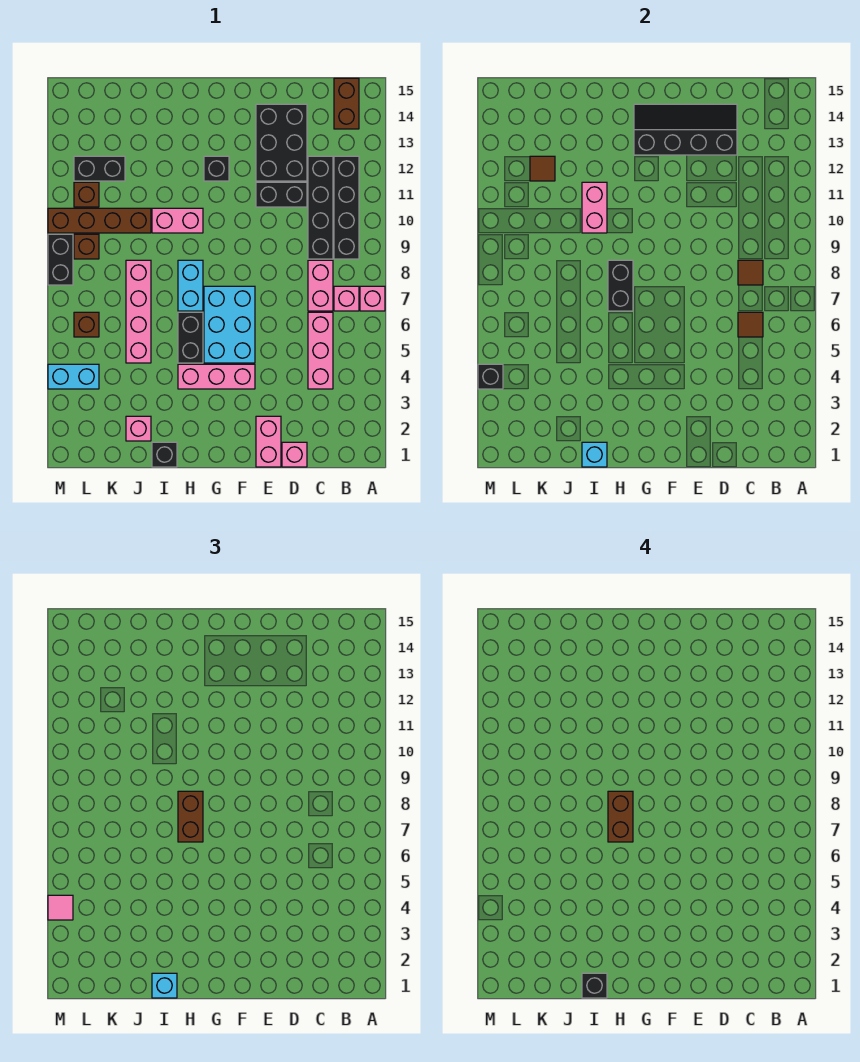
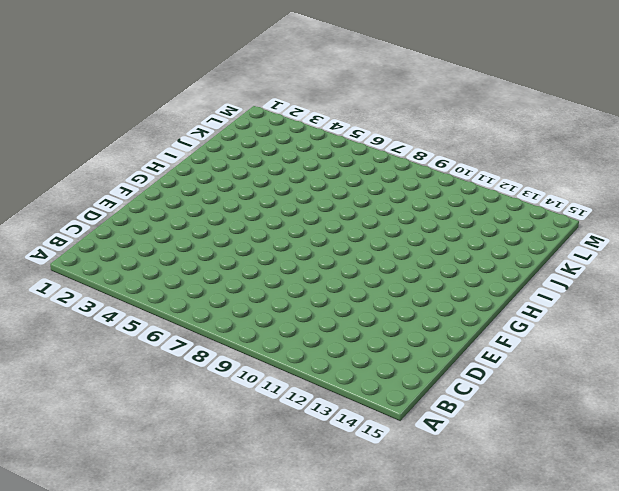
none -> pink brick A7 level 1
none -> pink brick B7 level 1
none -> black brick B9:B12 level 1
none -> brown brick B14:B15 level 1

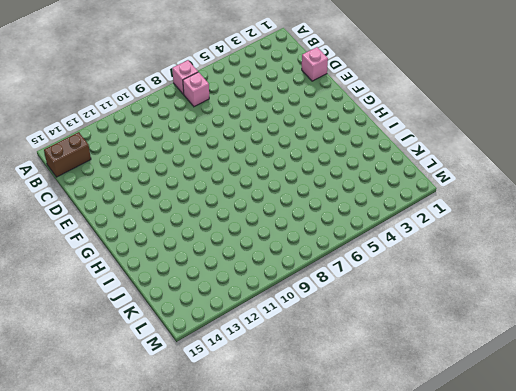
none -> black brick B9:B12 level 1
none -> pink brick C4:C6 level 1
none -> pink brick C7:C8 level 1
none -> black brick C9:C12 level 1

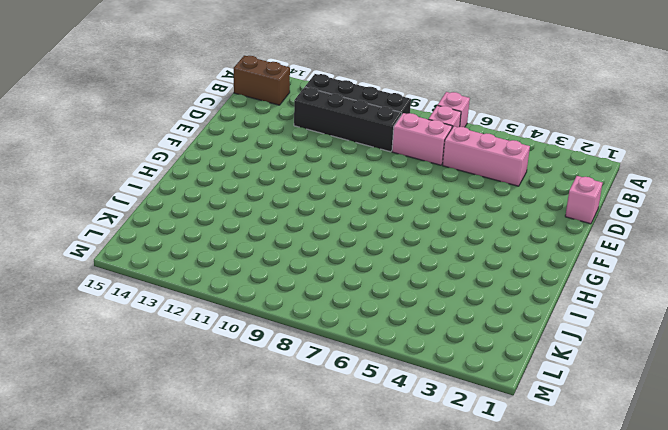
none -> black brick D11:E11 level 1
none -> black brick D12:E14 level 1
none -> pink brick E1:E2 level 1
none -> pink brick F4:H4 level 1

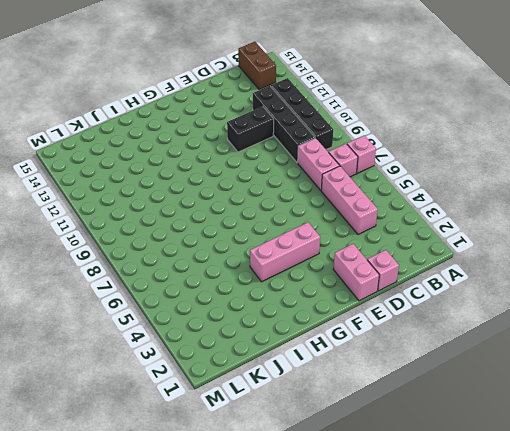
none -> black brick D12:E14 level 1
none -> cyan brick F5:G7 level 1
none -> black brick G12 level 1
none -> black brick H5:H6 level 1

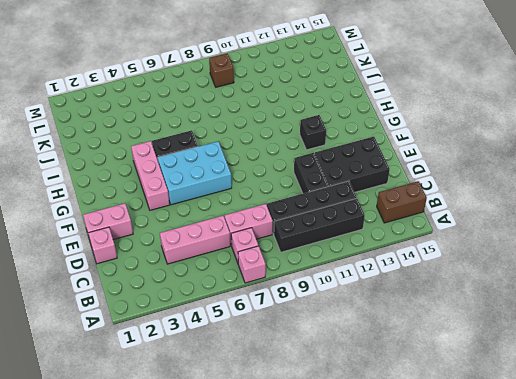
none -> cyan brick H7:H8 level 1
none -> pink brick H10:I10 level 1
none -> black brick I1 level 1
none -> pink brick J2 level 1

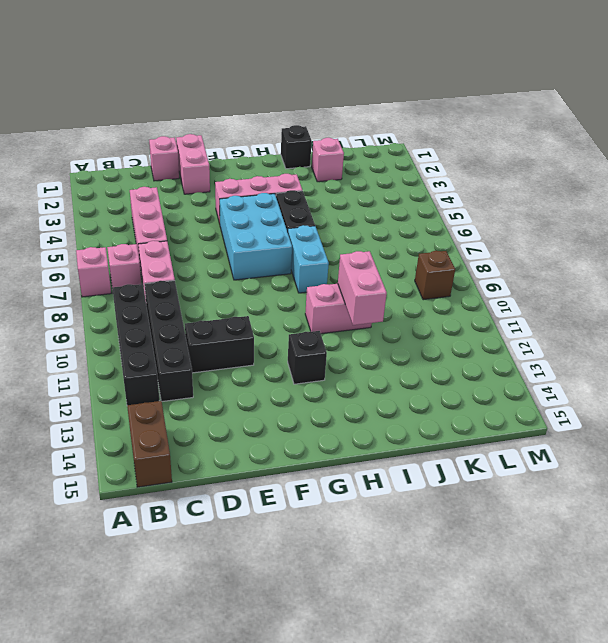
none -> black brick D12:E14 level 1
none -> pink brick J5:J8 level 1
none -> brown brick J10:M10 level 1
none -> black brick K12:L12 level 1

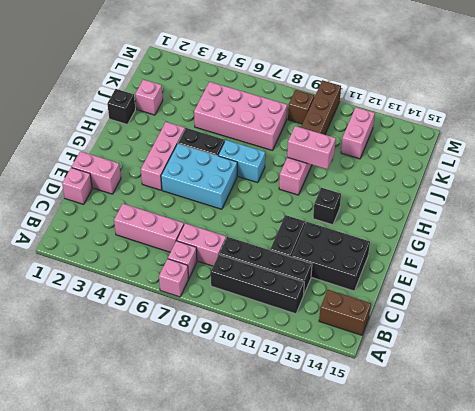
pink brick J5:K8 level 1 -> pink brick J5:J8 level 1
pink brick K12:L12 level 1 -> black brick K12:L12 level 1
none -> cyan brick L4:M4 level 1
none -> brown brick L6 level 1
none -> brown brick L11 level 1
none -> black brick M8:M9 level 1

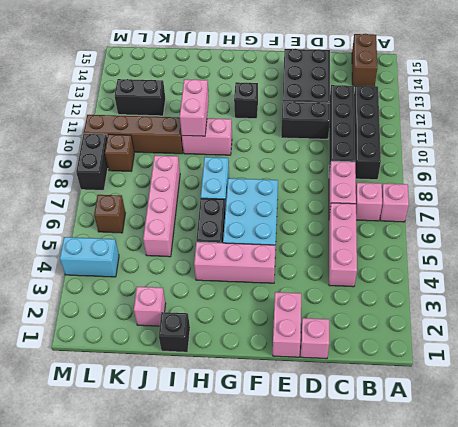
none -> brown brick L11 level 1
none -> brown tile C6 level 2
none -> brown tile C8 level 2
none -> black slope D13:G14 level 2 top 13

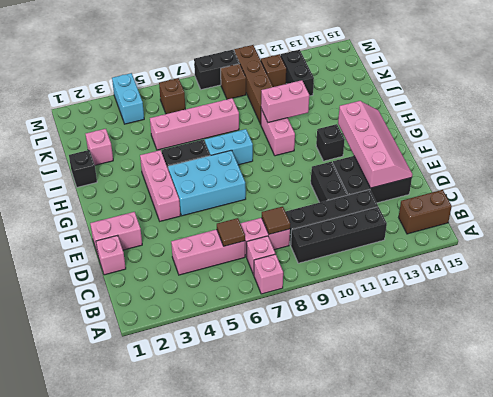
pink slope D13:G14 level 2 top 13 -> black slope D13:G14 level 2 top 13
none -> black brick H7:H8 level 2
none -> cyan brick I1 level 2
none -> brown tile K12 level 2
none -> black brick M4 level 2

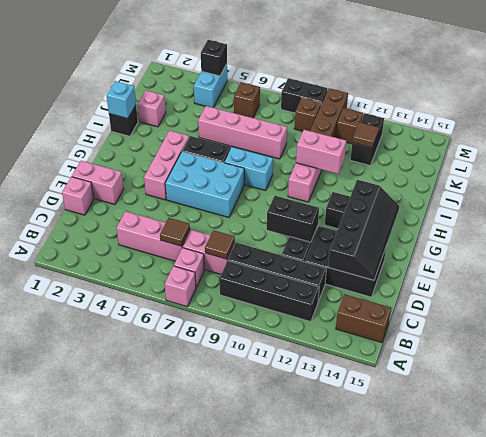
black brick E10:E11 level 2 -> black brick H7:H8 level 2
none -> brown brick H7:H8 level 3
none -> cyan brick I1 level 3
none -> pink tile M4 level 3
none -> brown brick H7:H8 level 4

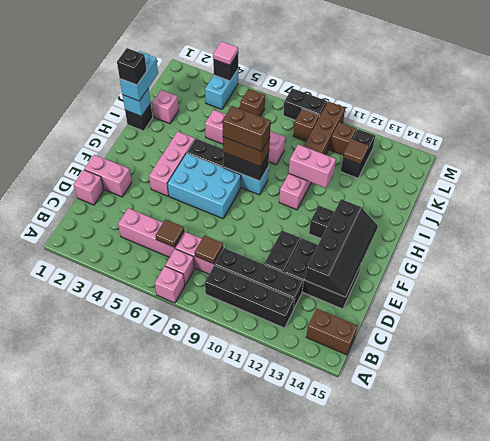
cyan brick I1:J1 level 3 -> cyan brick I1 level 3

